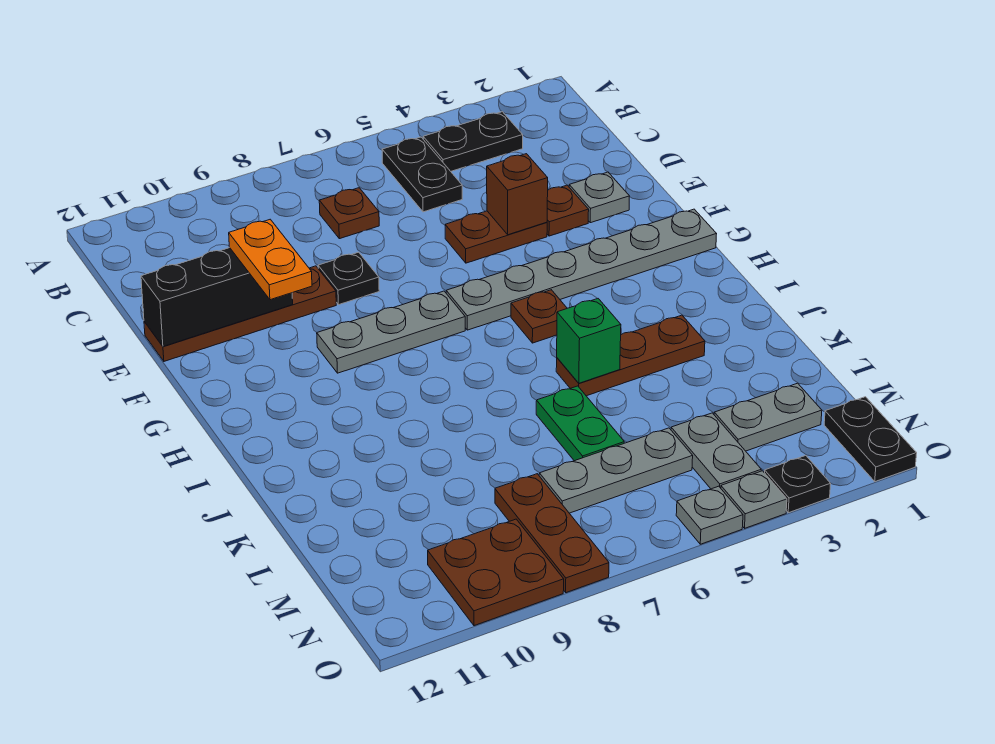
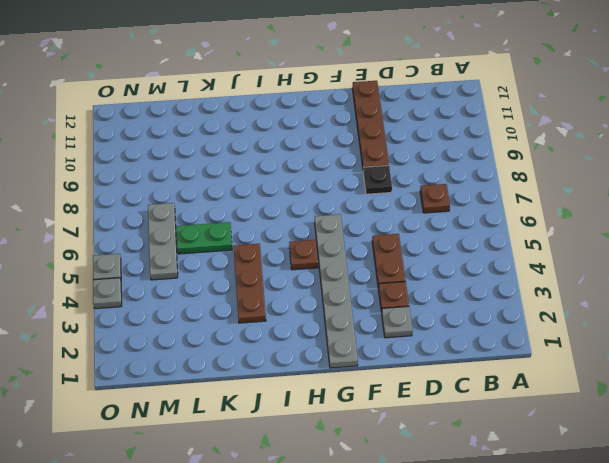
none -> black plate B3:B4 level 1
none -> black plate B5:C5 level 1
none -> grey plate G7:G9 level 1

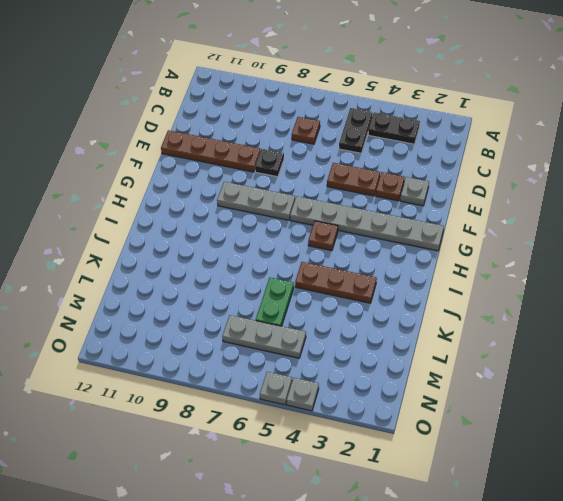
none -> grey plate M2:M3 level 1
none -> grey plate M4:N4 level 1
none -> brown plate M8:O8 level 1

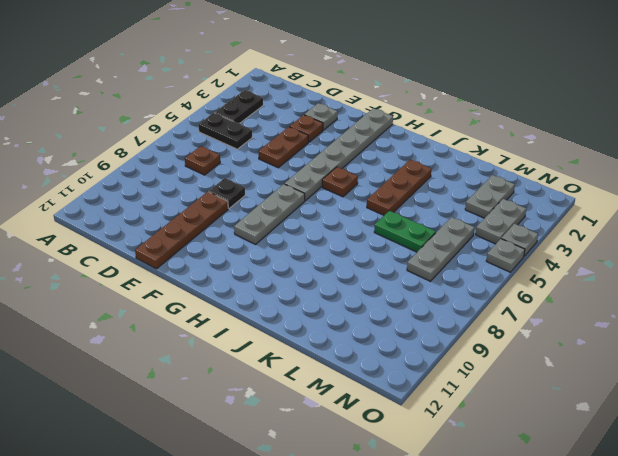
grey plate N3:N4 level 1 -> grey plate M4:N4 level 1
none -> brown plate M8:O8 level 1
none -> black plate N1:O1 level 1
none -> brown plate N9:O10 level 1

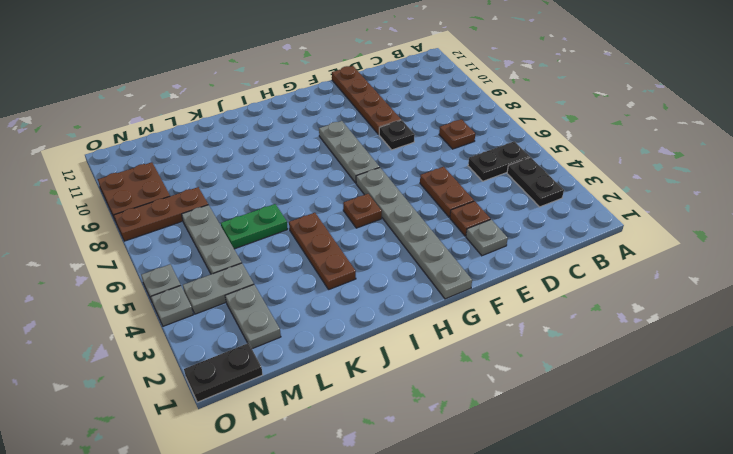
none -> black plate O3 level 1
none -> brown brick E4 level 2
none -> black brick E10:E12 level 2

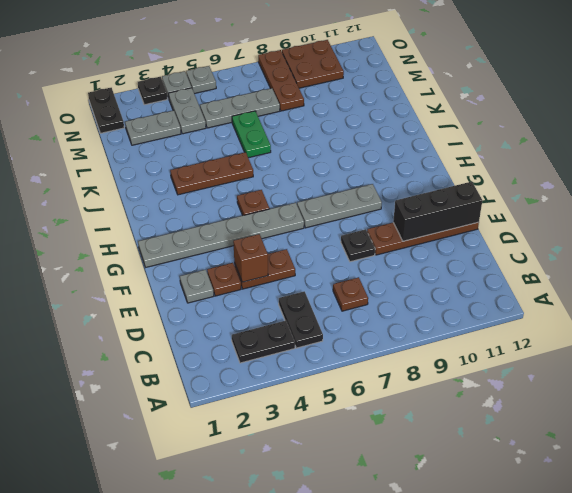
none -> green brick J5 level 2
none -> orange plate E10:F10 level 3

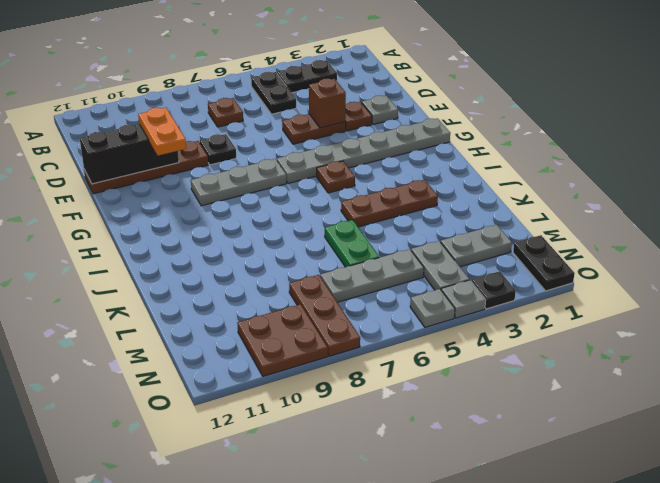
none -> green brick J5 level 2

